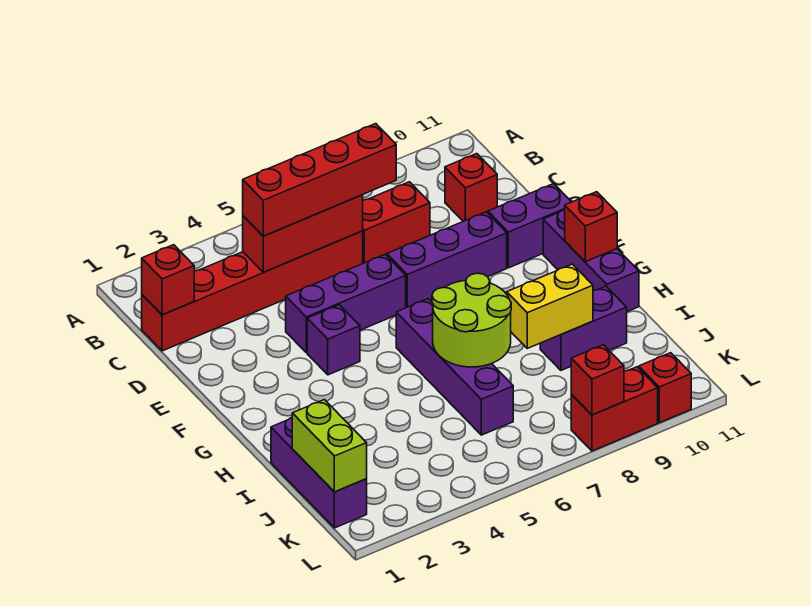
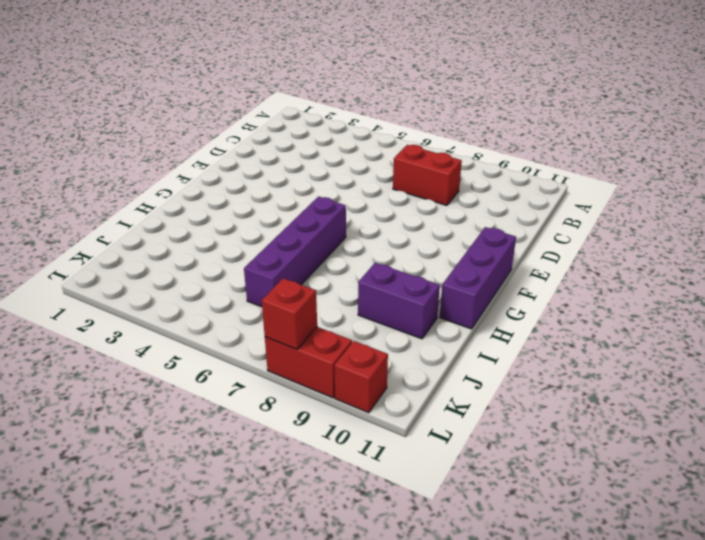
none -> red brick C1:C6 level 1
none -> red brick C10 level 1
none -> purple brick E4:E6 level 1

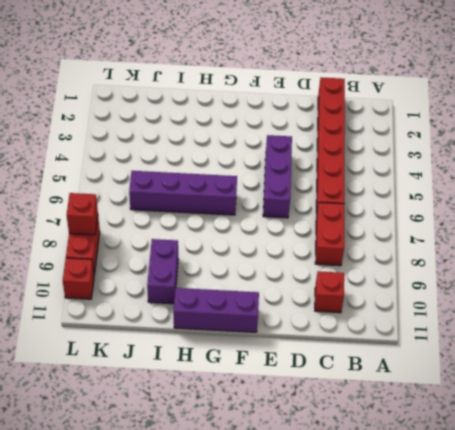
none -> purple brick E7:E9 level 1
none -> purple brick E10:E11 level 1
none -> purple brick F4 level 1

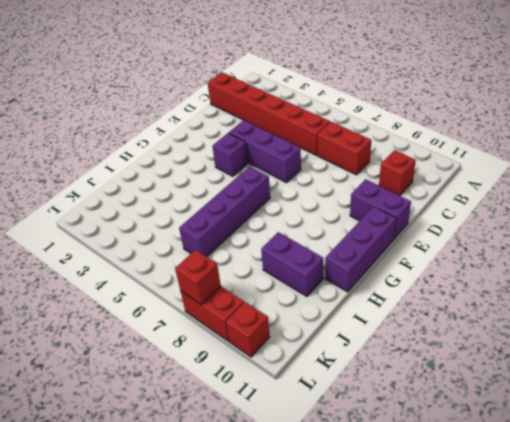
none -> purple brick E7:E9 level 1
none -> purple brick I1:K1 level 1
none -> red brick C1 level 2

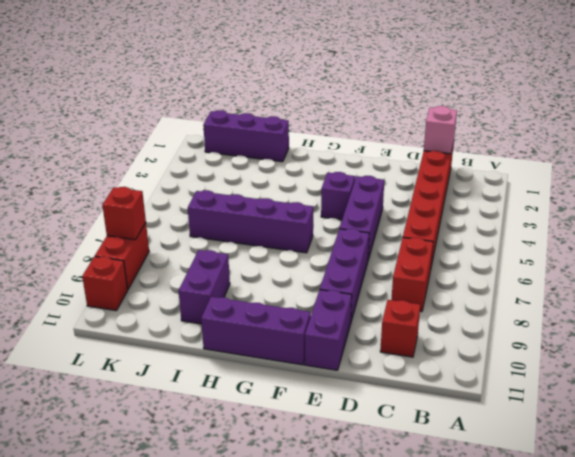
pink brick C1 level 2 -> red brick C1 level 2
none -> red brick C4:C6 level 2
none -> red brick G11 level 2
none -> lime round brick H6:I7 level 2

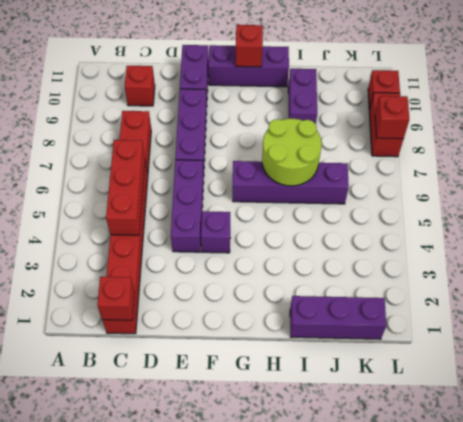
none -> yellow brick I8:I9 level 2
none -> lime brick J1:K1 level 2
none -> red brick C4:C7 level 3

